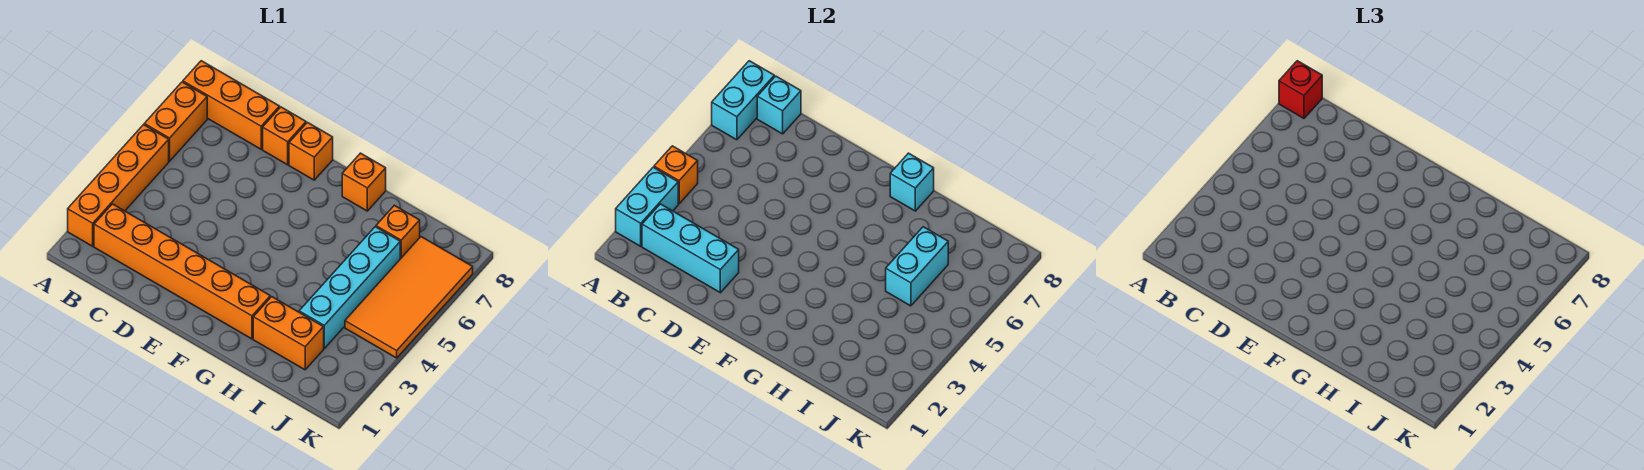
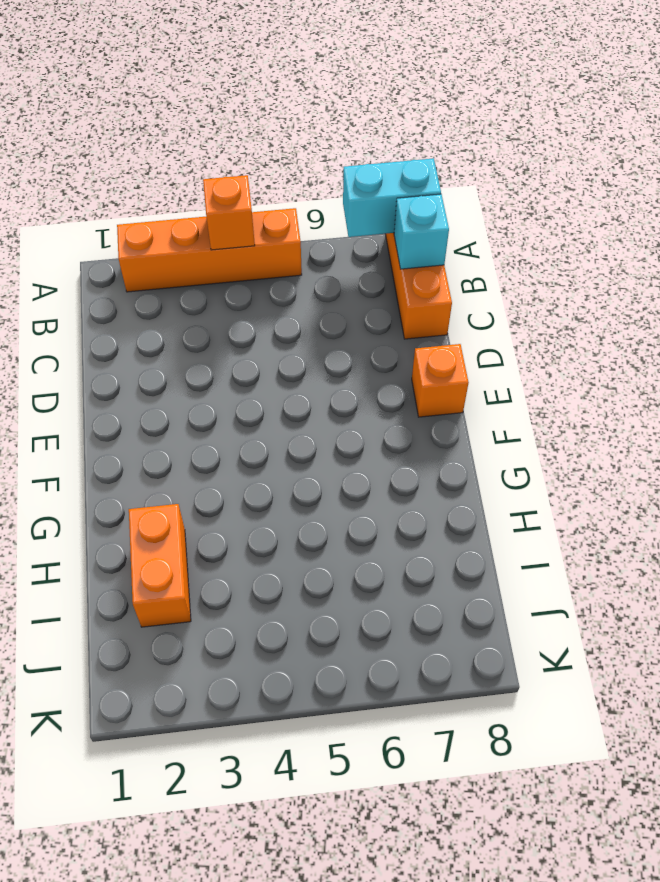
none -> orange brick A6:A7 level 1
none -> orange brick B2:G2 level 1
none -> orange brick D8 level 1

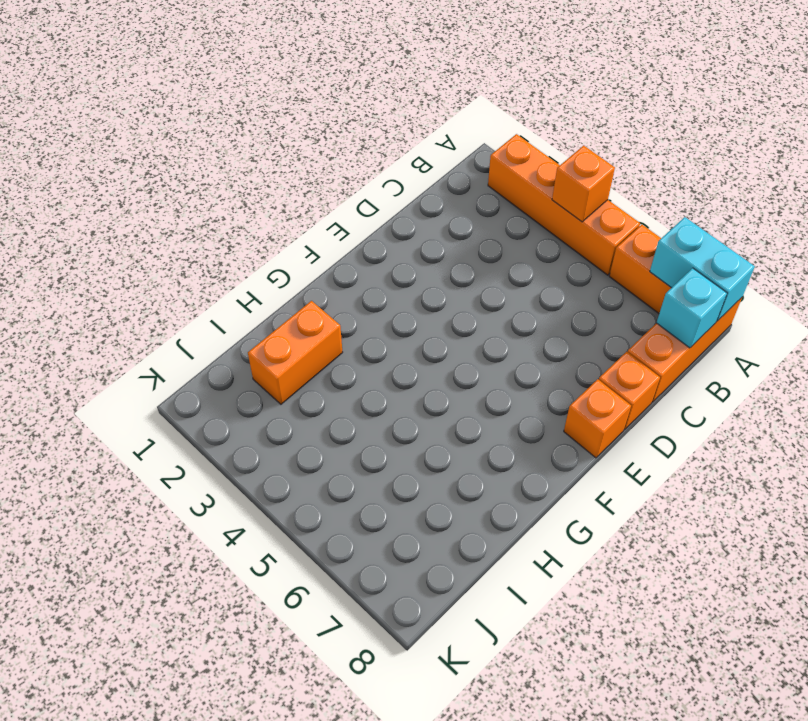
none -> orange brick B2:G2 level 1
none -> orange brick G8 level 1
none -> cyan brick I3:I6 level 1

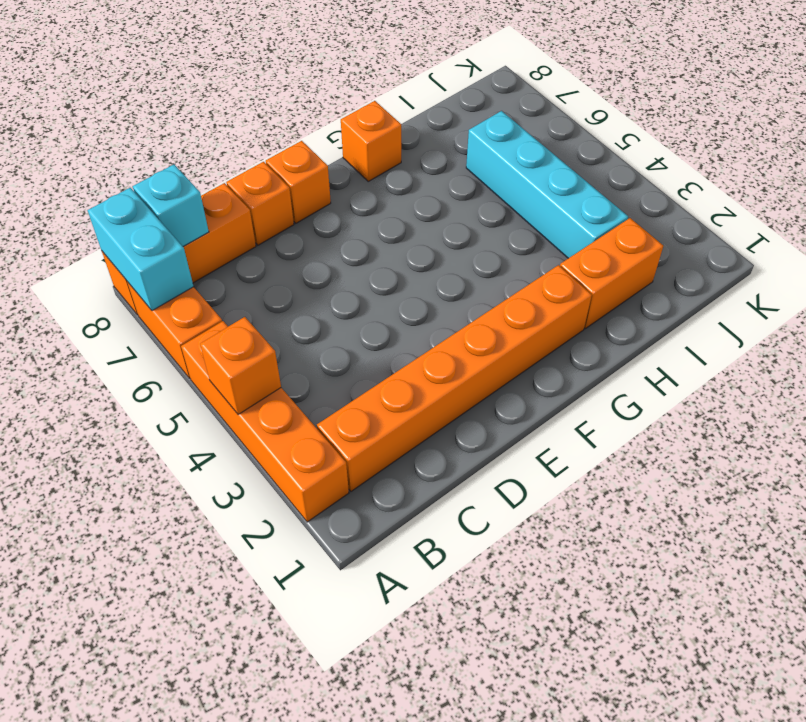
none -> orange brick I7 level 1
none -> orange tile J4:K7 level 1
none -> cyan brick A2:A3 level 2

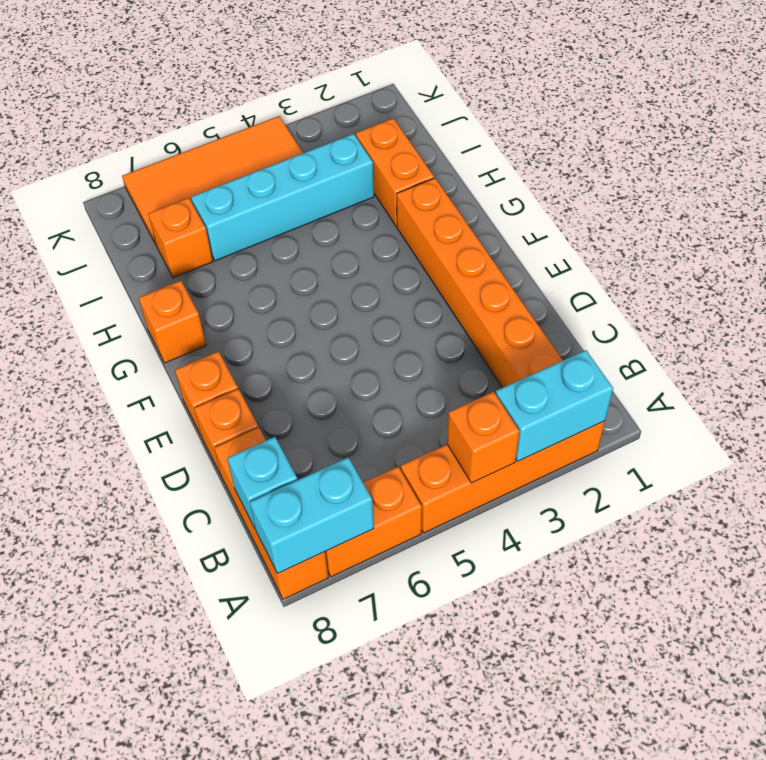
none -> cyan brick B2:D2 level 2
none -> cyan brick G8 level 2
none -> cyan brick I5:I6 level 2

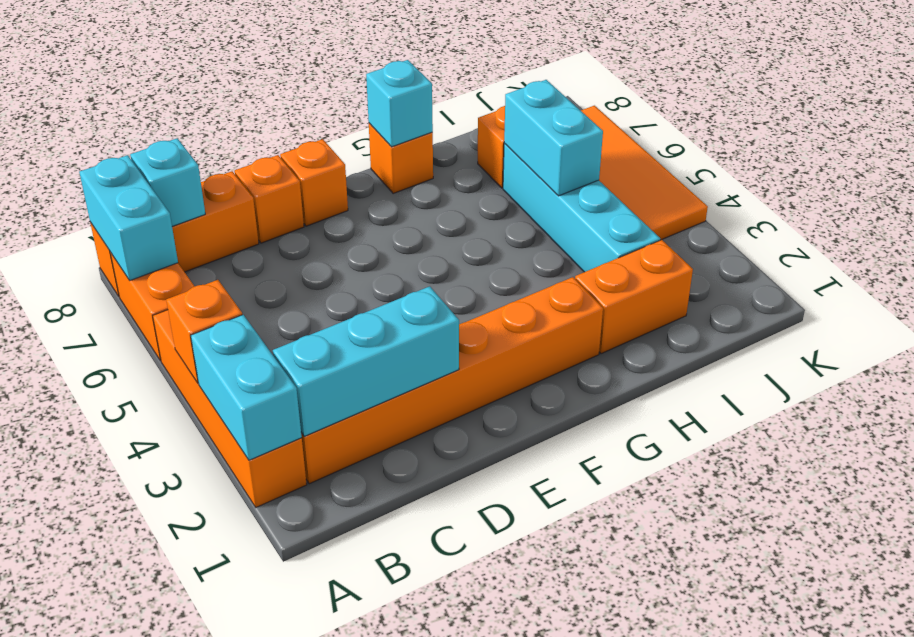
none -> red brick A8 level 3

